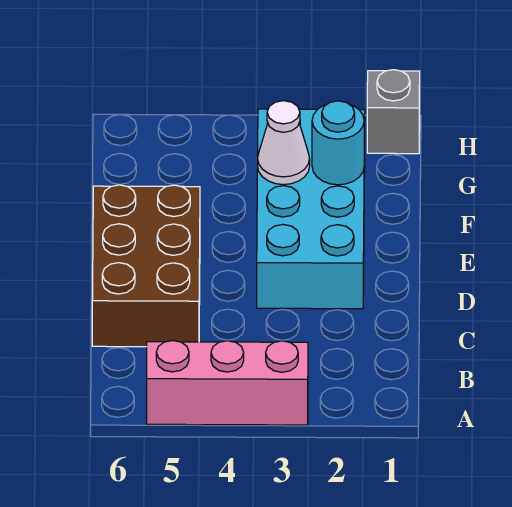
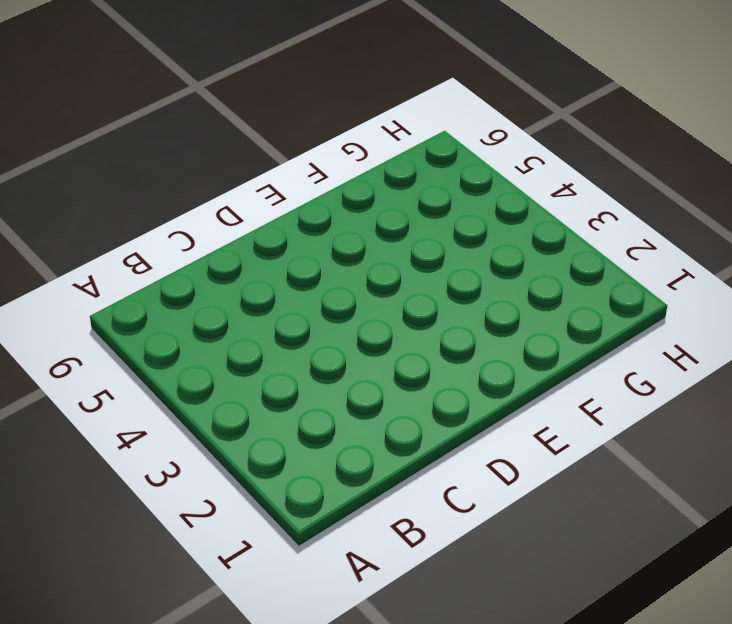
none -> pink brick A3:A5 level 1
none -> brown brick C5:E6 level 1

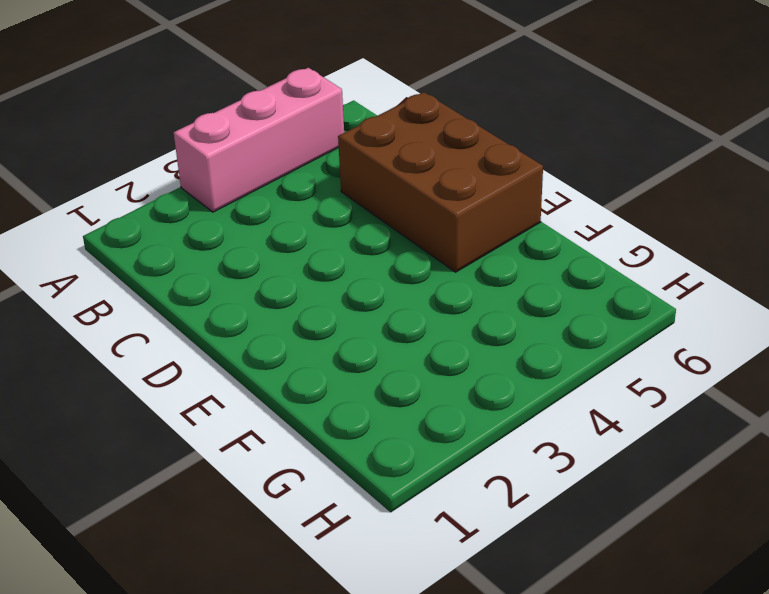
none -> cyan brick D2:G3 level 1
none -> grey brick H1 level 1

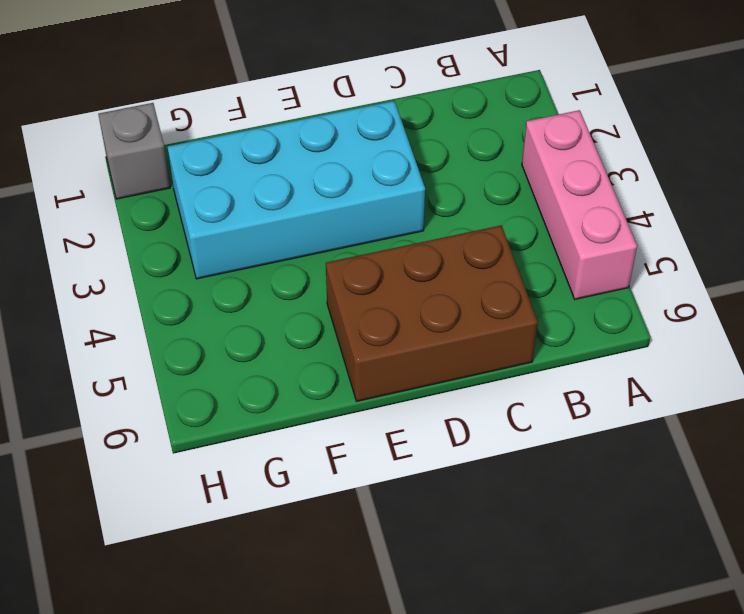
none -> cyan round brick F2 level 2
none -> white cone F3 level 2

